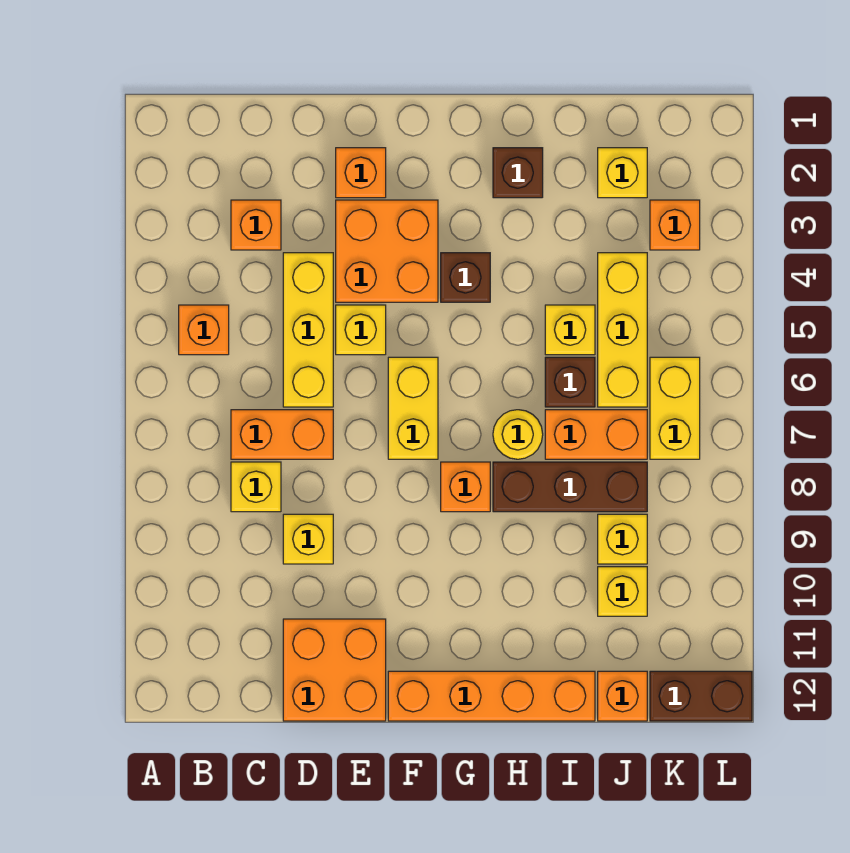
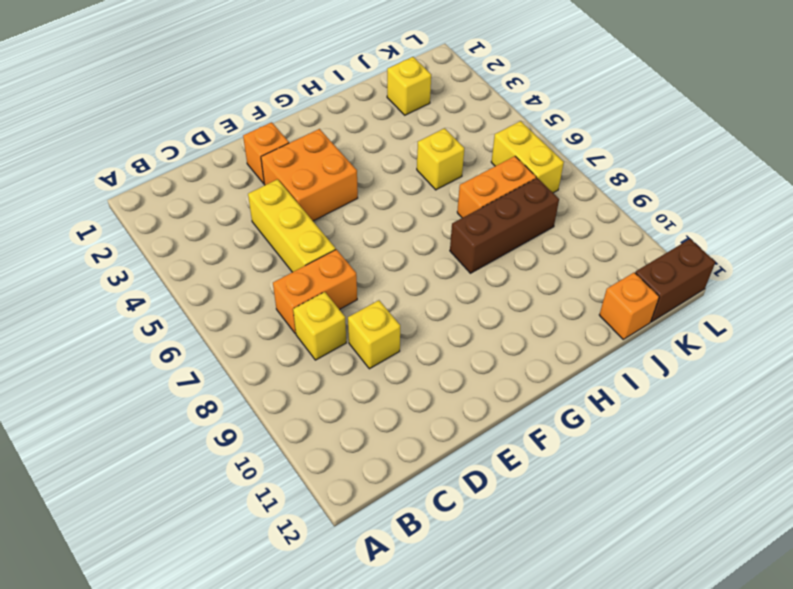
none -> orange brick B5 level 1
none -> orange brick C3 level 1
none -> orange brick D11:E12 level 1

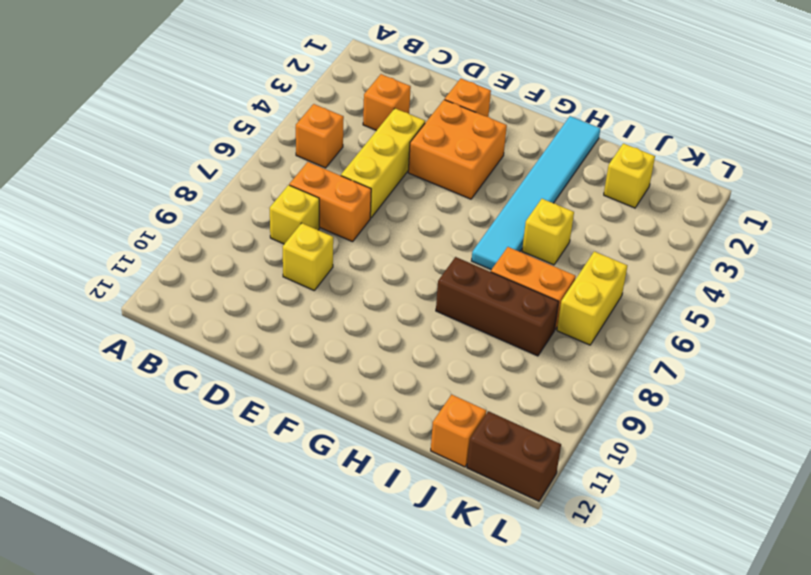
cyan tile H1:H6 level 1 -> brown brick H2 level 1
none -> orange brick D11:E12 level 1
none -> yellow brick E5 level 1
none -> yellow brick F6:F7 level 1

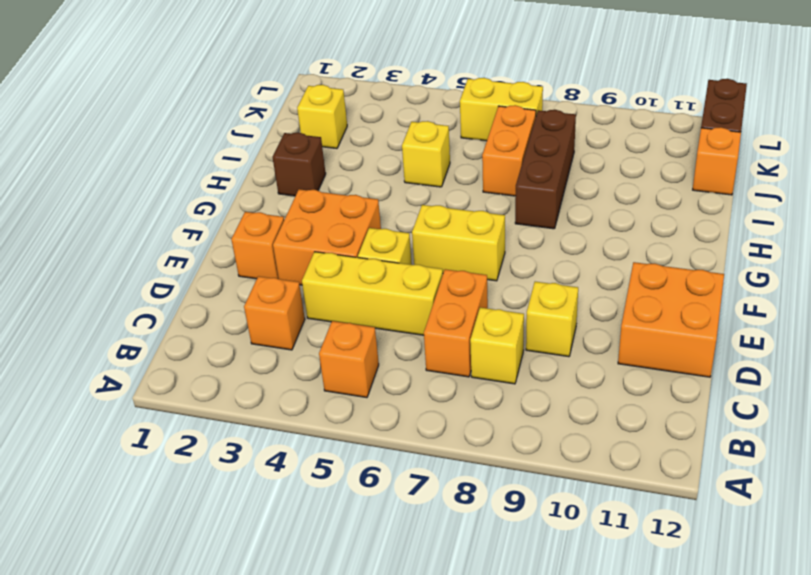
none -> orange brick F12:I12 level 1
none -> brown brick G4 level 1
none -> orange brick G8 level 1

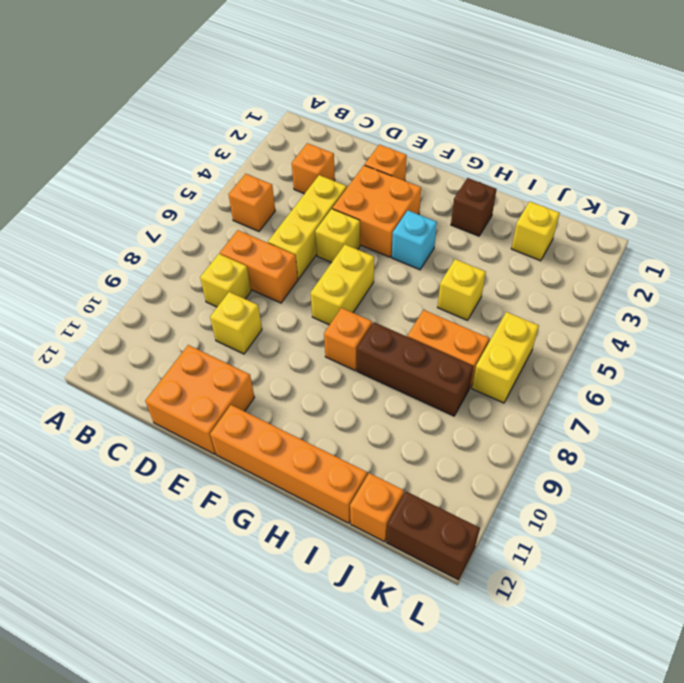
cyan brick G4 level 1 -> brown brick G4 level 1
none -> yellow round brick H7 level 1
none -> brown brick I6 level 1
none -> yellow brick J4:J6 level 1

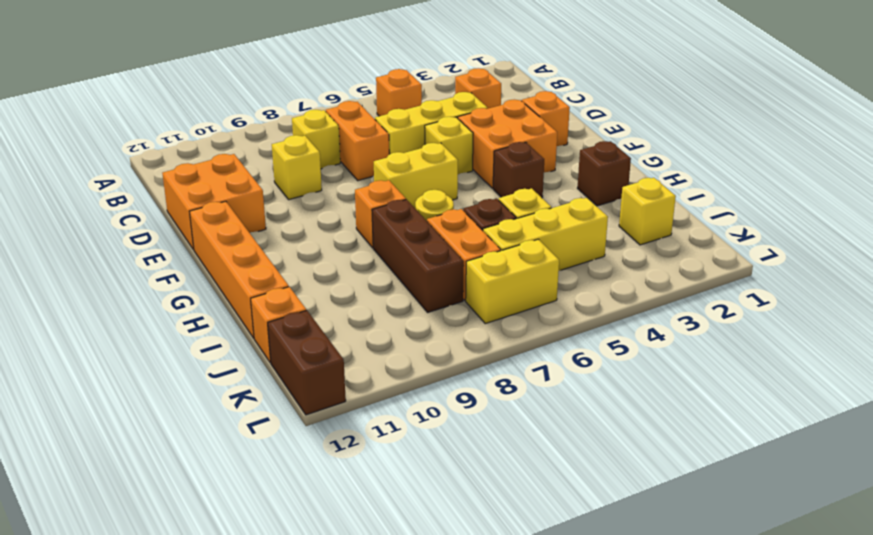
none -> yellow brick J9 level 1
none -> yellow brick J10 level 1
none -> orange brick K3 level 1

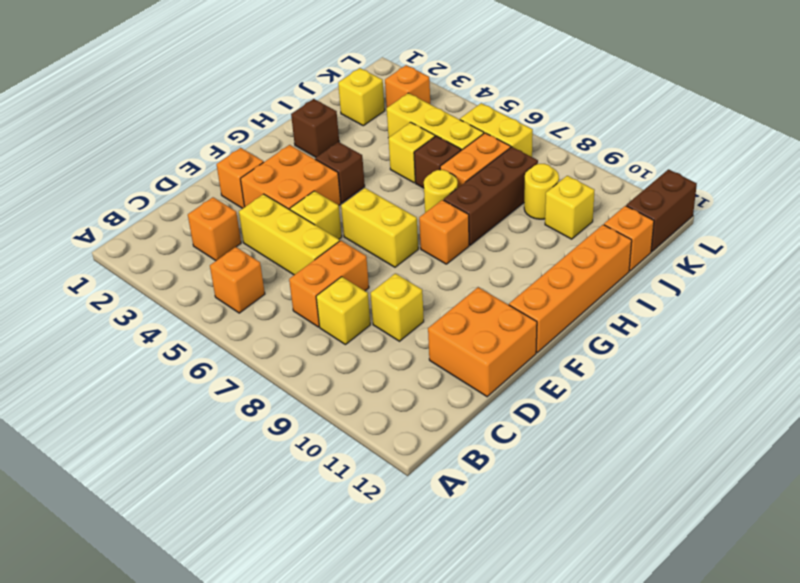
yellow round brick J9 level 1 -> yellow brick J9 level 1

